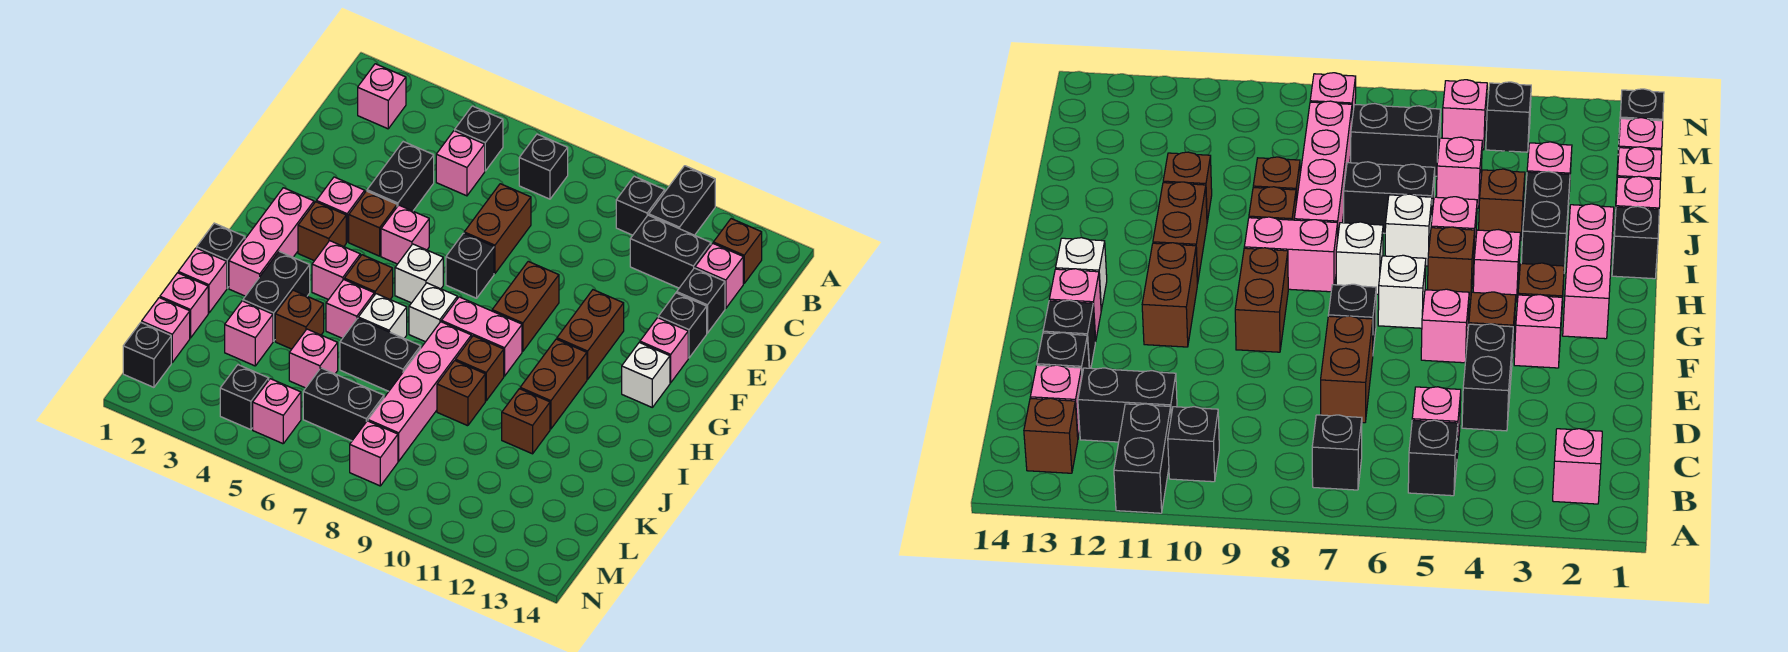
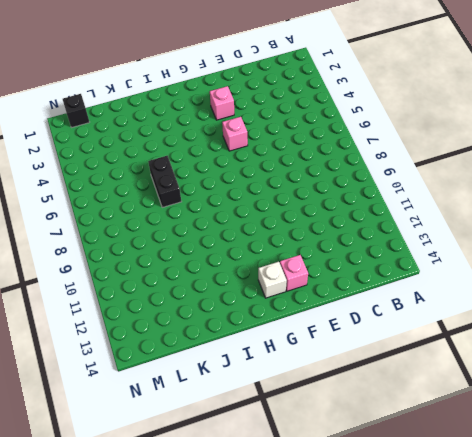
none -> black brick A11:B11 level 1
none -> pink brick B2 level 1
none -> black brick B5 level 1
none -> black brick B7 level 1

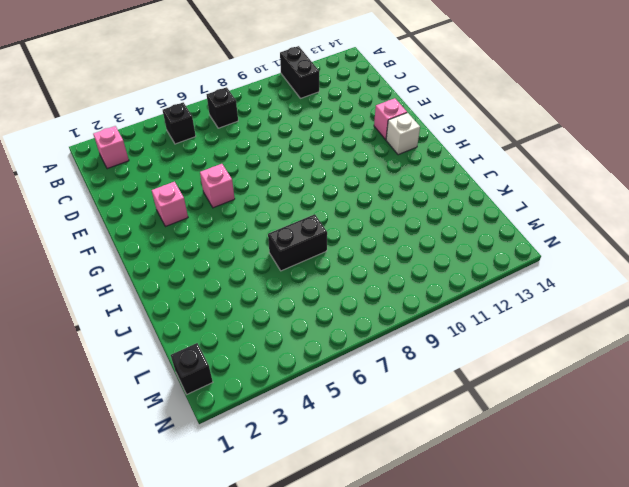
none -> black brick B10 level 1
none -> brown brick B13 level 1
none -> pink brick C5 level 1
none -> black brick C11:C12 level 1

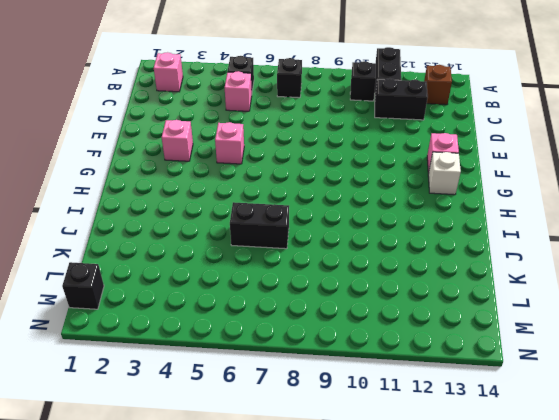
none -> pink brick C13 level 1
none -> black brick D4:E4 level 1
none -> brown brick D7:E7 level 1
none -> black brick D13 level 1

